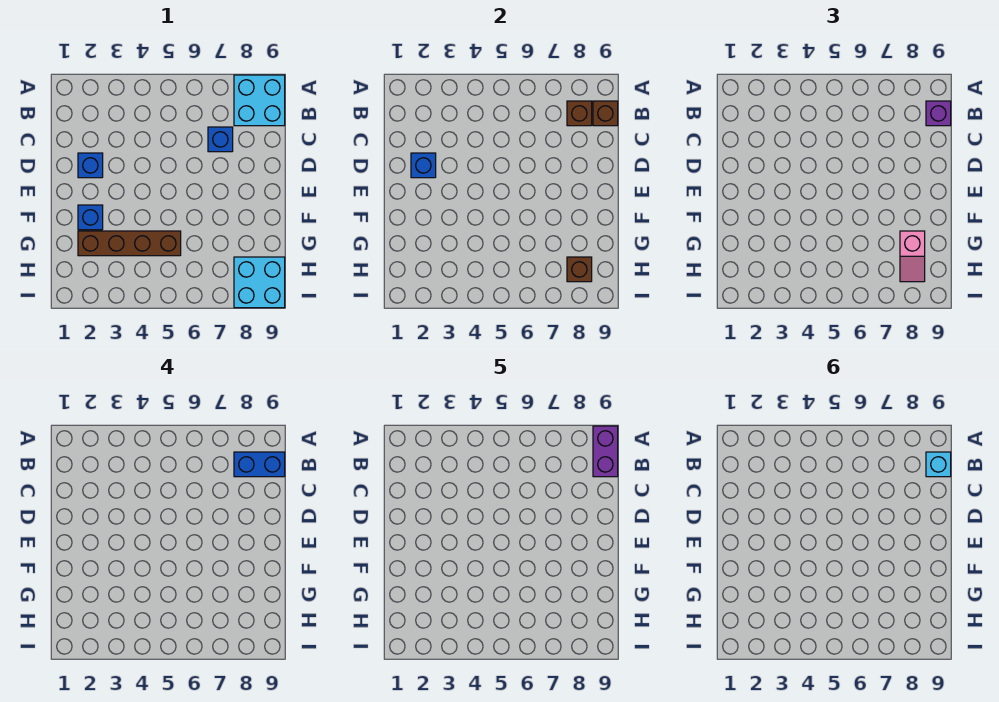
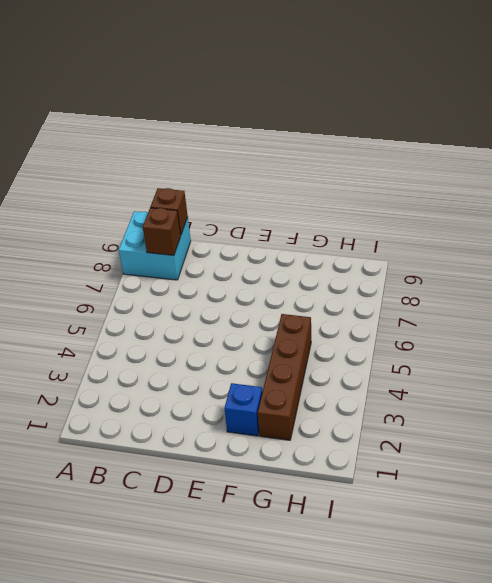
none -> blue brick C7 level 1
none -> blue brick D2 level 1
none -> cyan brick H8:I9 level 1

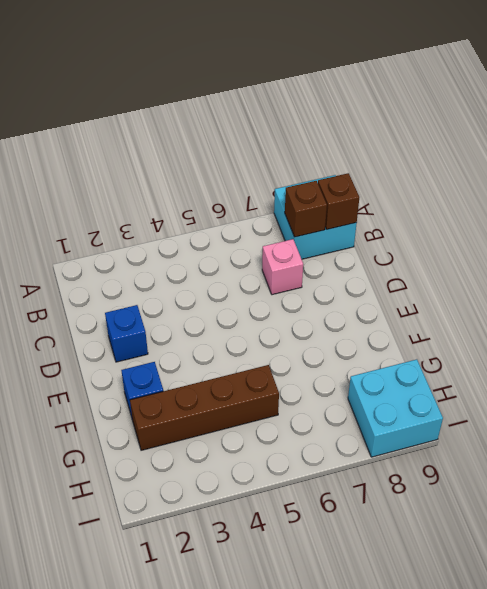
pink brick C7 level 1 -> blue brick C7 level 1
none -> blue brick D2 level 2
none -> brown brick H8 level 2
none -> purple brick B9 level 3

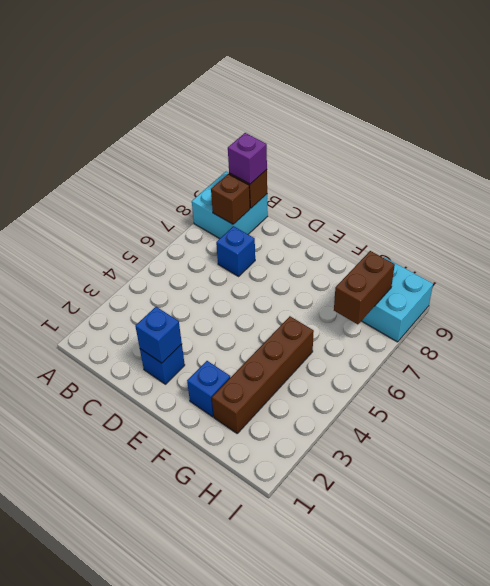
brown brick H7:H8 level 2 -> brown brick H8 level 2
none -> pink slope G8:H8 level 3 top G
none -> blue brick B8:B9 level 4
none -> purple brick A9:B9 level 5

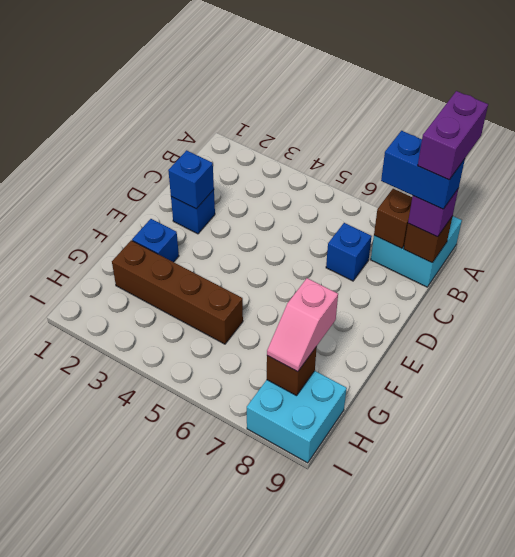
none -> cyan brick B9 level 6

